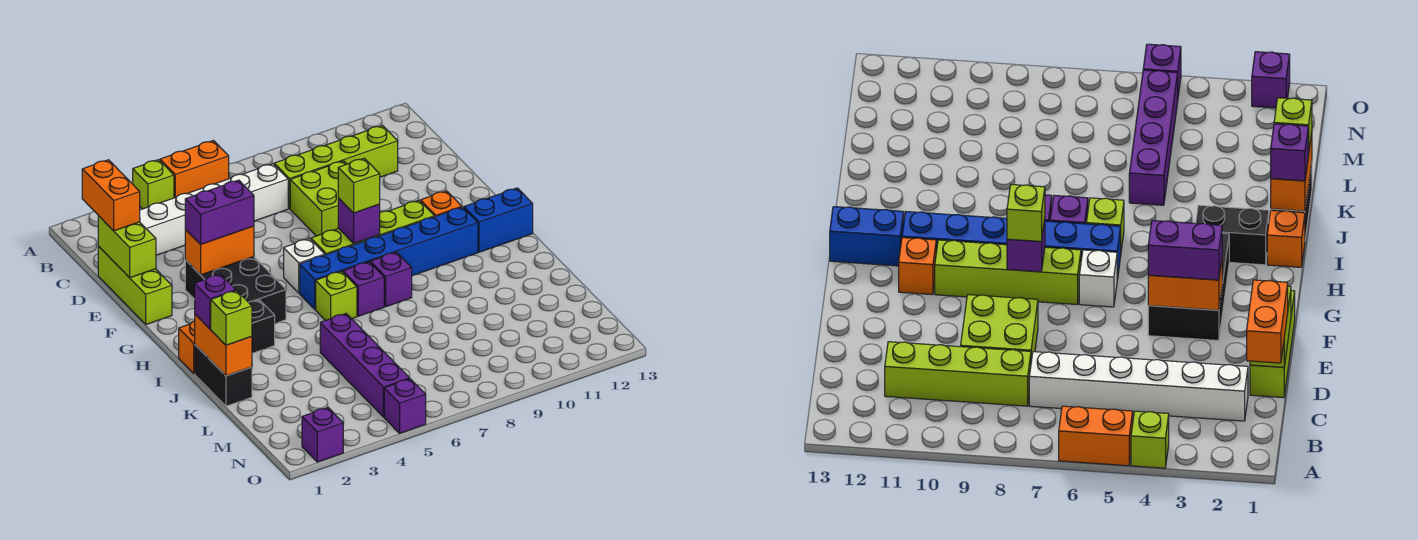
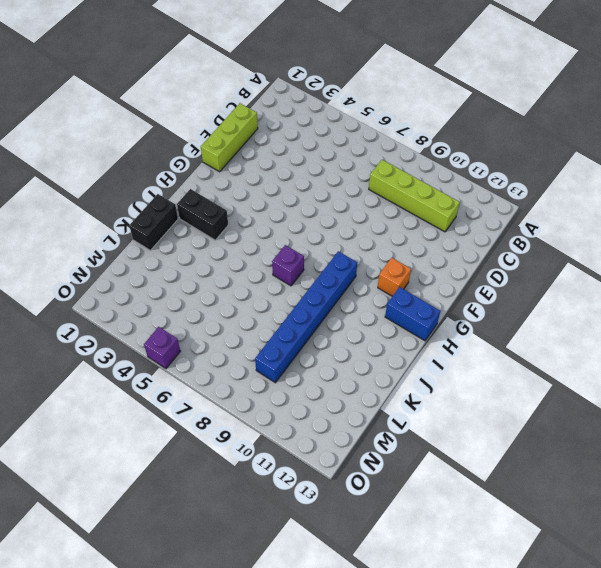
blue brick H9:M9 level 1 -> blue brick H6:H11 level 1
none -> lime brick A4 level 1
none -> orange brick A5:A6 level 1
none -> white brick C2:C7 level 1
none -> lime brick D8:E9 level 1

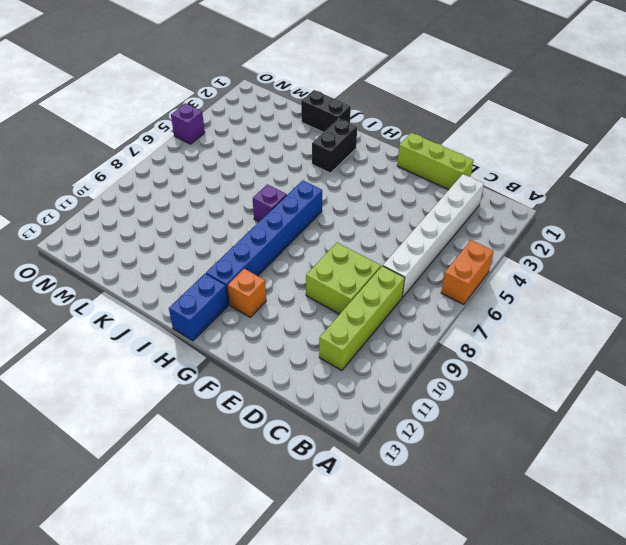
none -> lime brick A4 level 1
none -> black brick F3:H4 level 1
none -> white brick G6 level 1
none -> lime brick G7:G10 level 1

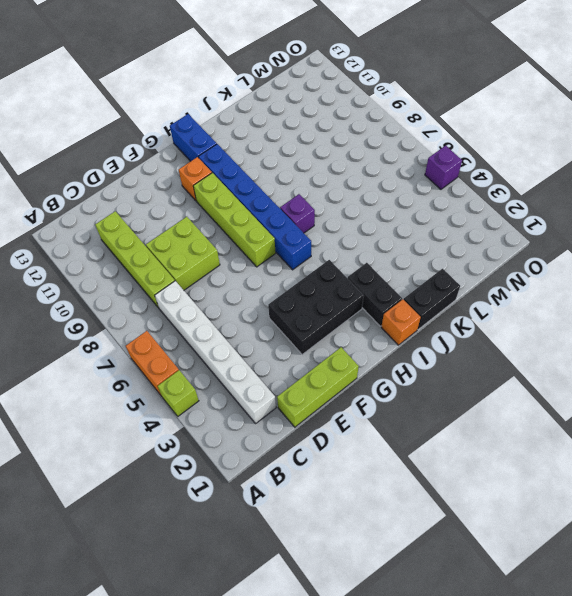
none -> white brick G6 level 1
none -> lime brick I6 level 1
none -> purple brick I8 level 1
none -> purple brick K5:N5 level 1

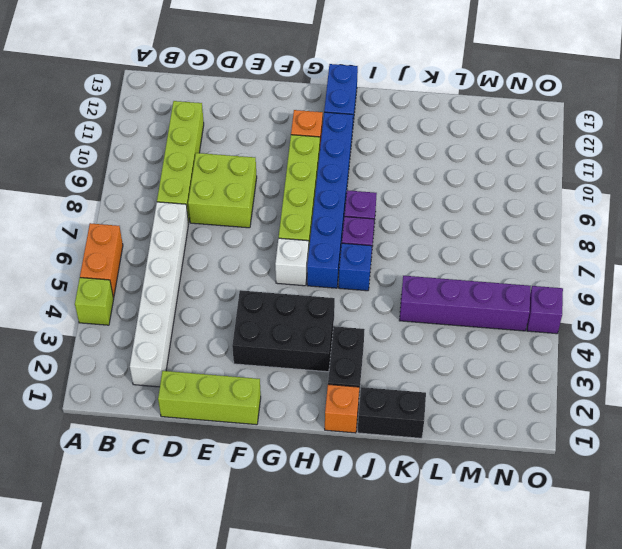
blue brick I6 level 1 -> lime brick I6 level 1
none -> purple brick O2 level 1
none -> lime brick D1:E1 level 2
none -> orange brick F3:F4 level 2
none -> purple brick G8 level 2

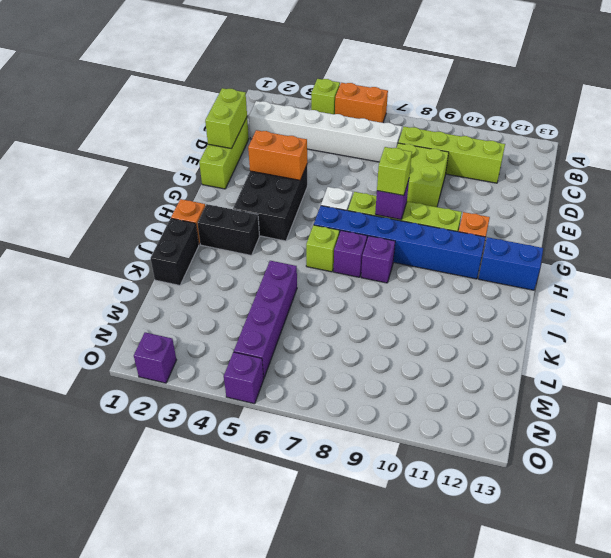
none -> orange brick J1:K1 level 2
none -> orange brick C1:D1 level 3
none -> purple brick F3:F4 level 3
none -> purple brick J1 level 3

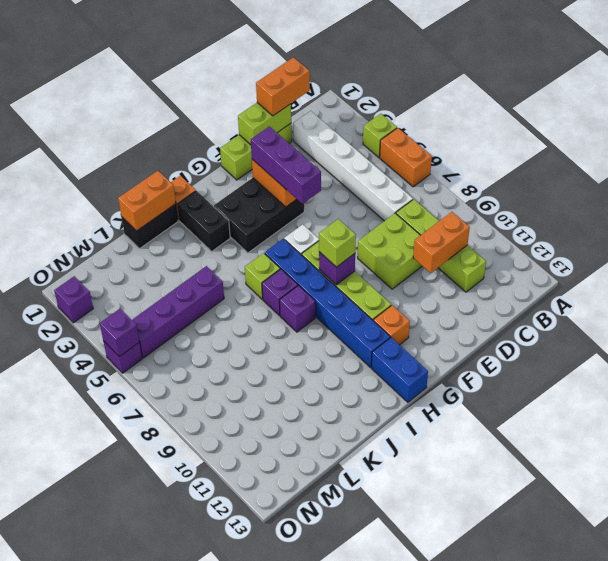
orange brick C10:D10 level 2 -> none
purple brick F3:F5 level 3 -> purple brick F3:F4 level 3
purple brick O5 level 2 -> purple brick J1 level 3
none -> lime brick K1 level 3

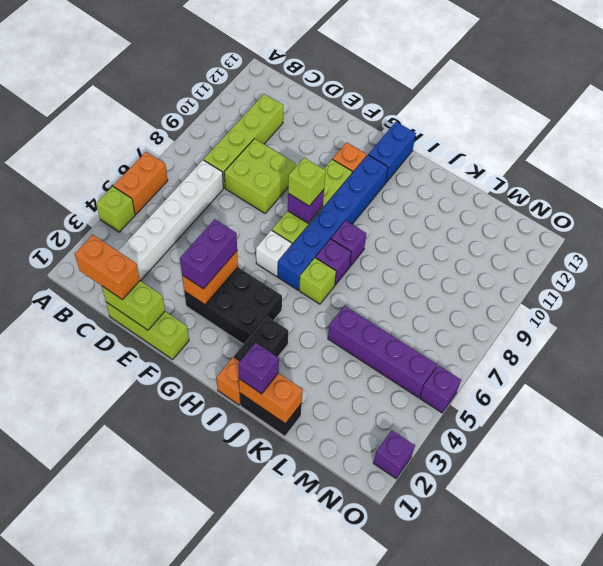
none -> lime brick K1 level 3

